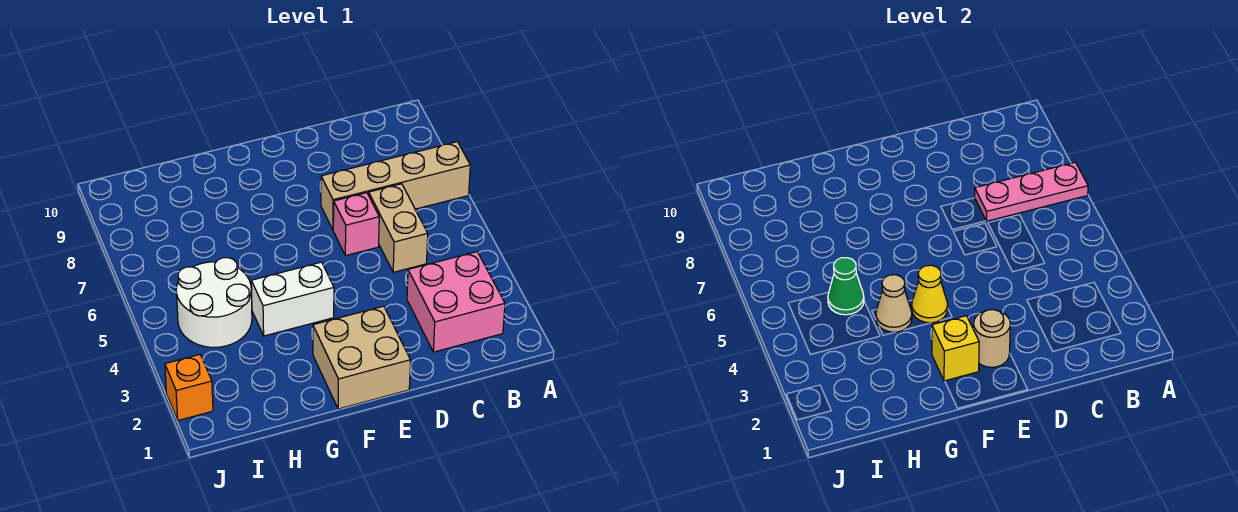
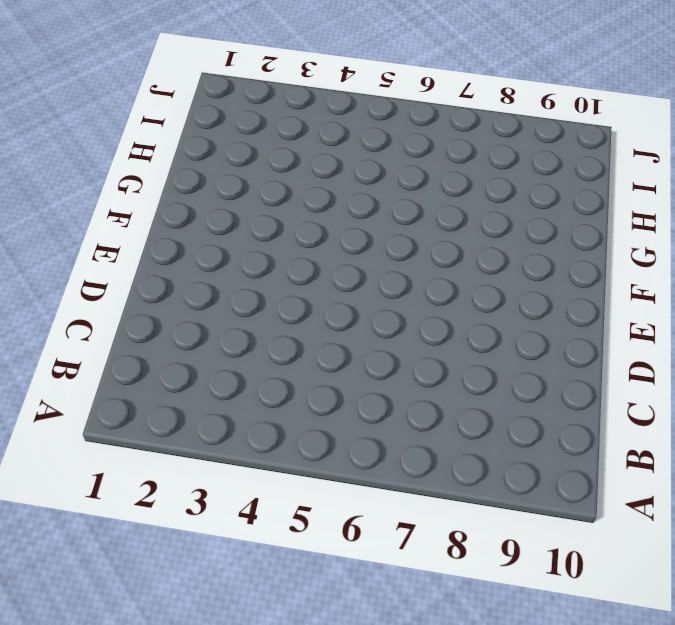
none -> tan brick A7:D7 level 1
none -> pink brick B2:C3 level 1
none -> tan brick C5:C6 level 1

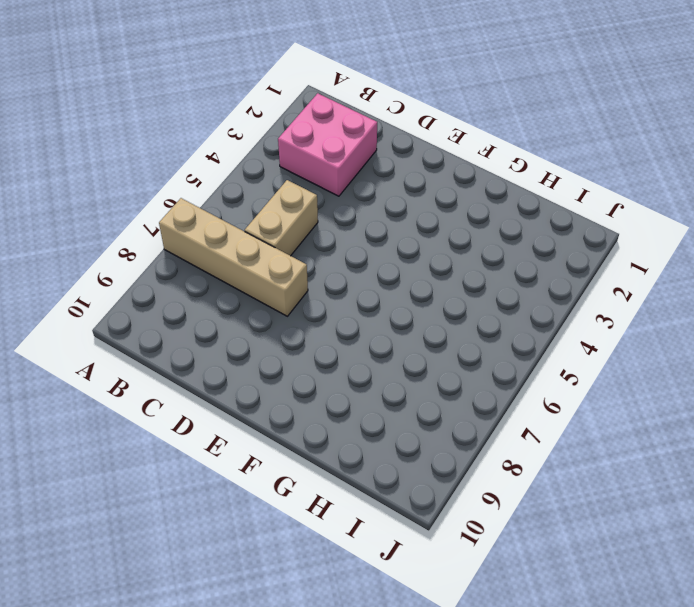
none -> pink brick D6 level 1
none -> tan brick E1:F2 level 1
none -> white brick F4:G4 level 1

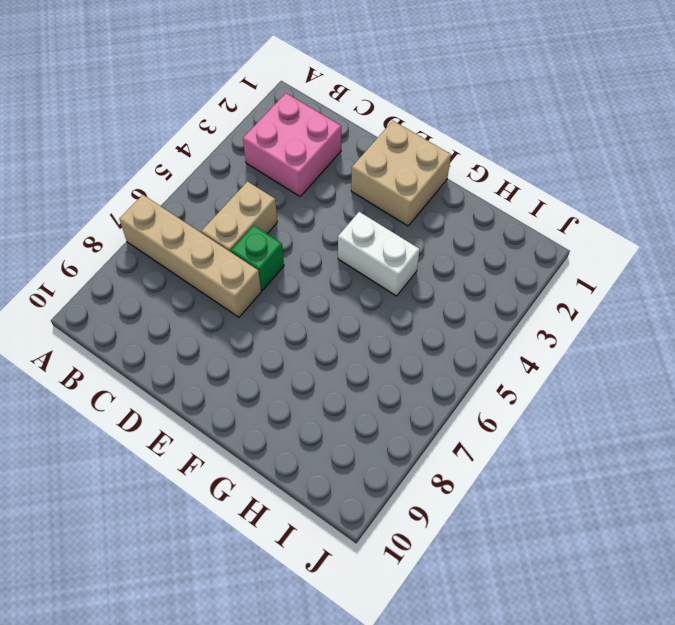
green brick D6 level 1 -> pink brick D6 level 1
none -> white round brick H4:I5 level 1
none -> orange brick J2 level 1
none -> pink plate A7:C7 level 2

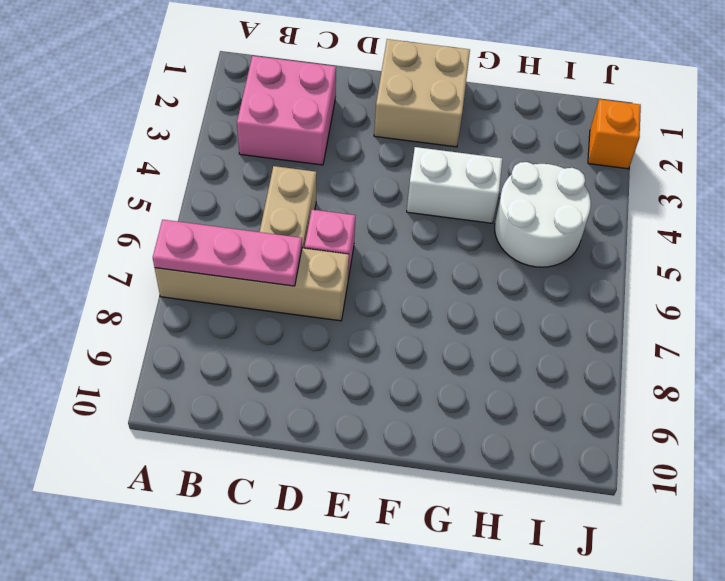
none -> tan round brick E2 level 2
none -> yellow brick F2 level 2
none -> yellow cone F4 level 2

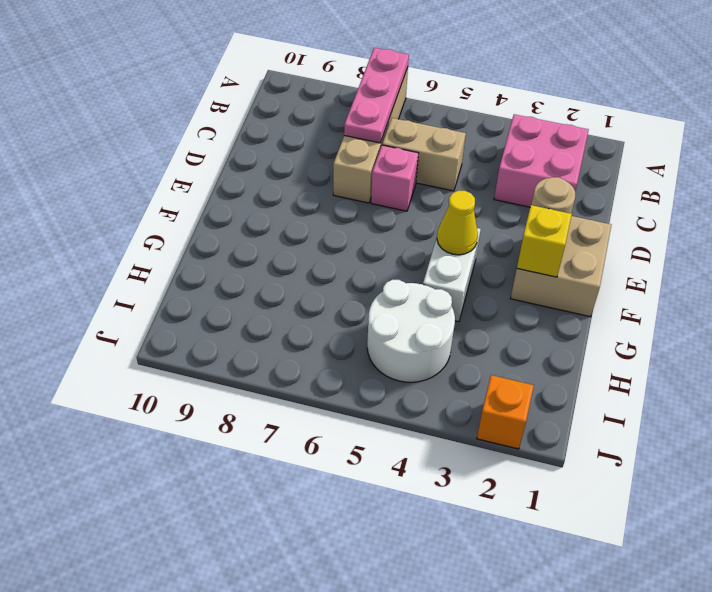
none -> tan cone G4 level 2
none -> green cone H5 level 2

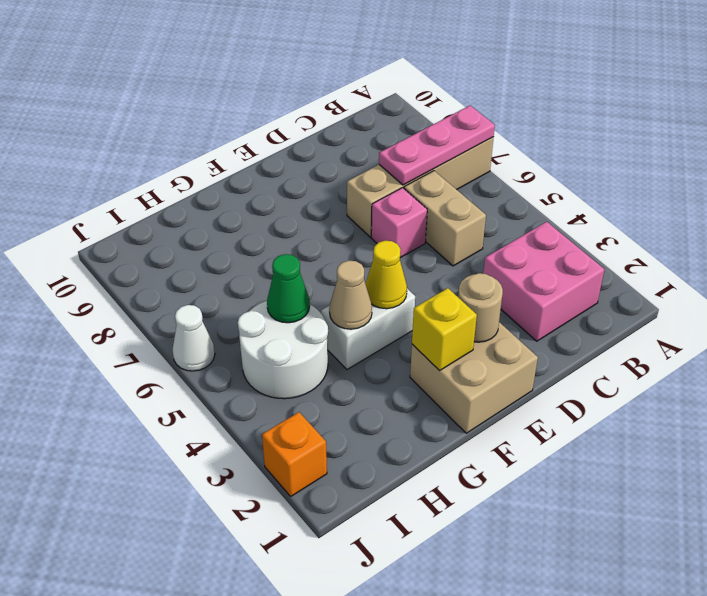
white cone J6 level 1 -> none

